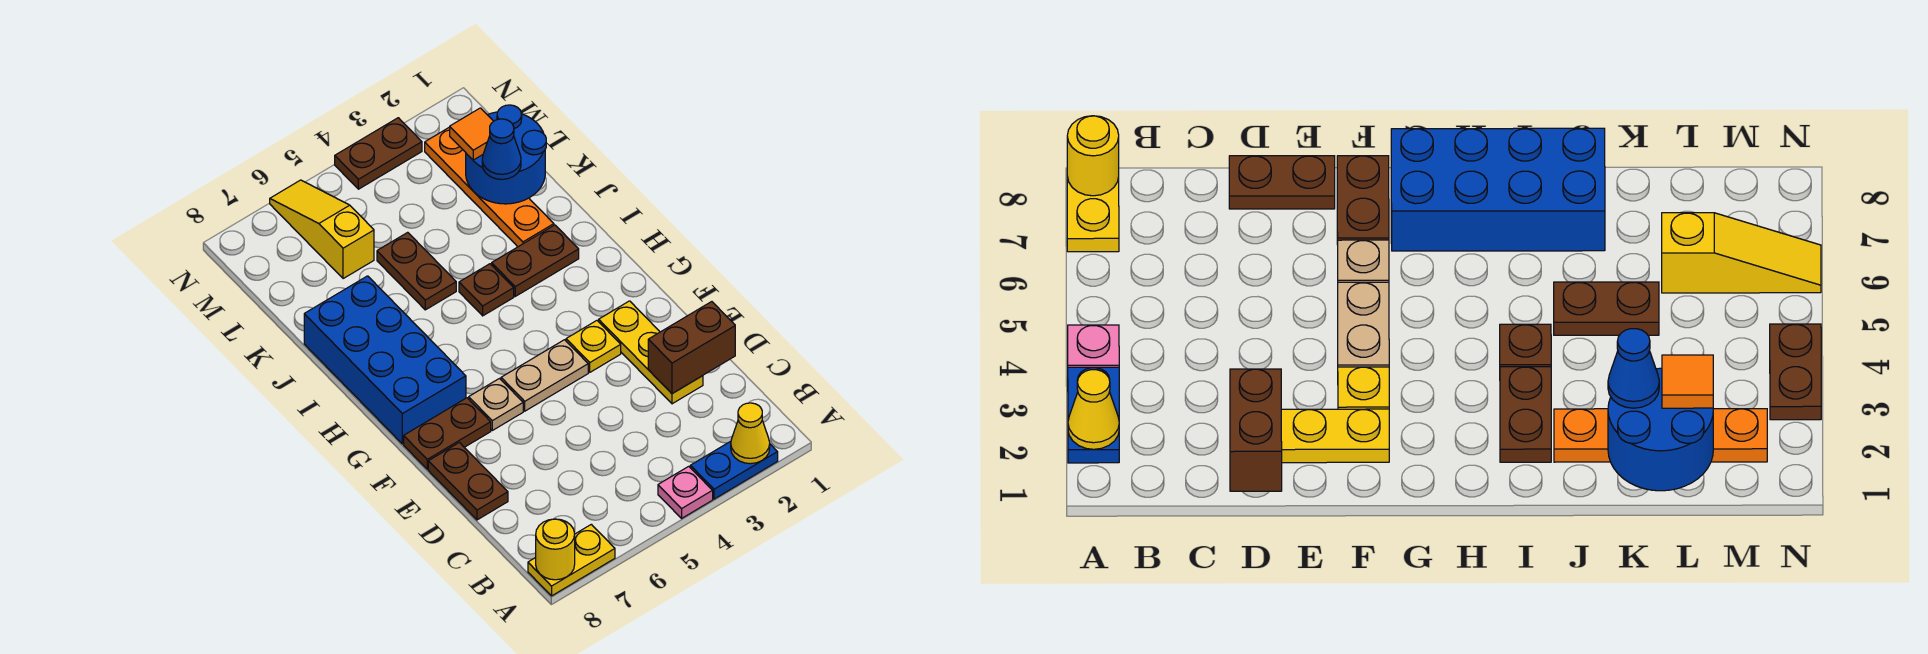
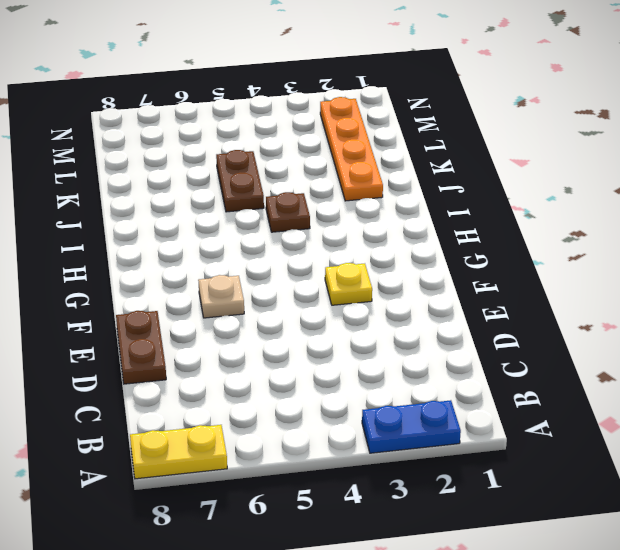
none -> pink plate A4 level 1
none -> yellow plate D2:F2 level 1
none -> tan plate F4:F5 level 1

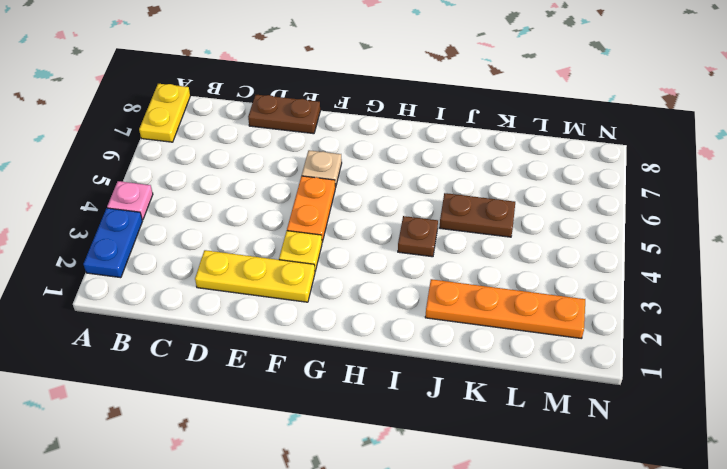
orange plate F4:F5 level 1 -> tan plate F4:F5 level 1
none -> brown plate F7:F8 level 1
none -> blue brick G7:J8 level 1
none -> brown plate I2:I3 level 1

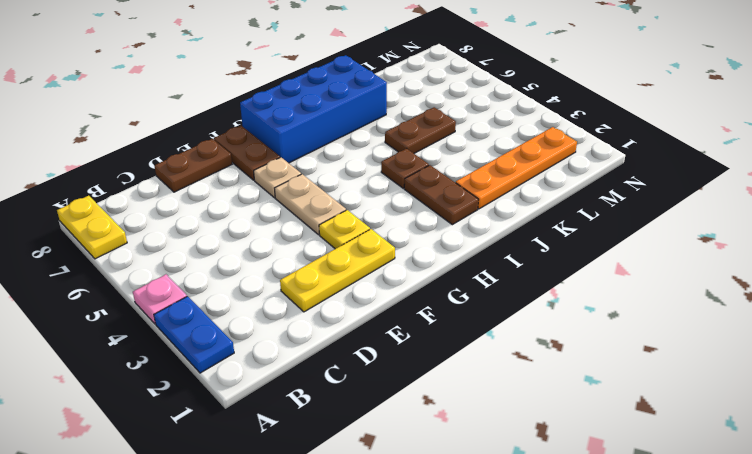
none -> yellow slope L6:N6 level 1 top L
none -> brown plate N3:N4 level 1
none -> yellow cone A2 level 2

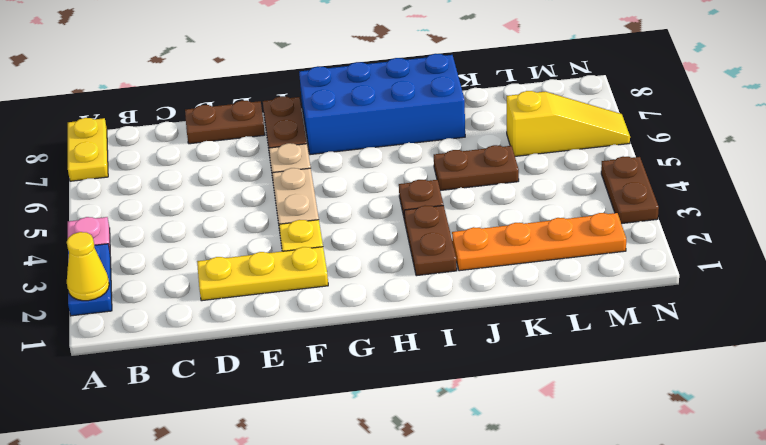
none -> yellow round brick A8 level 2
none -> brown brick D1:D2 level 2
none -> blue round brick K1:L2 level 2

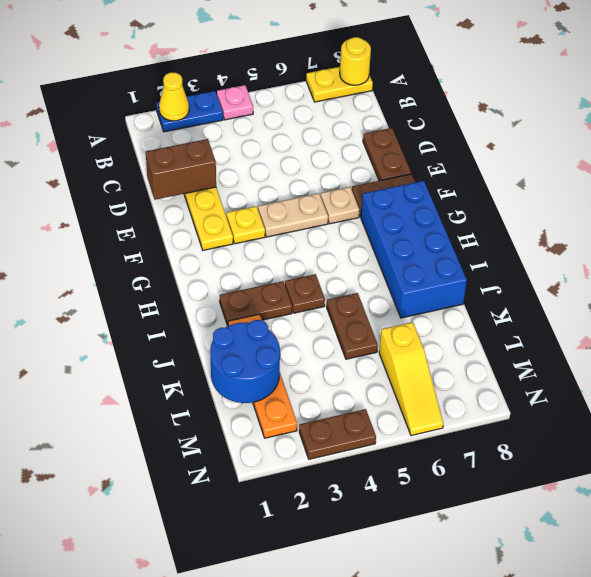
none -> blue cone K2 level 3
none -> orange tile L2 level 3

